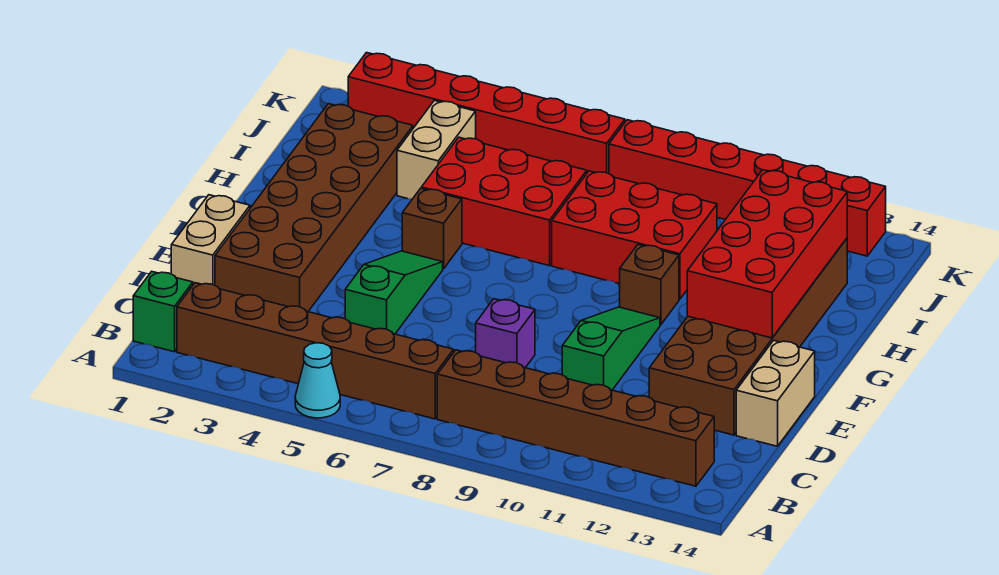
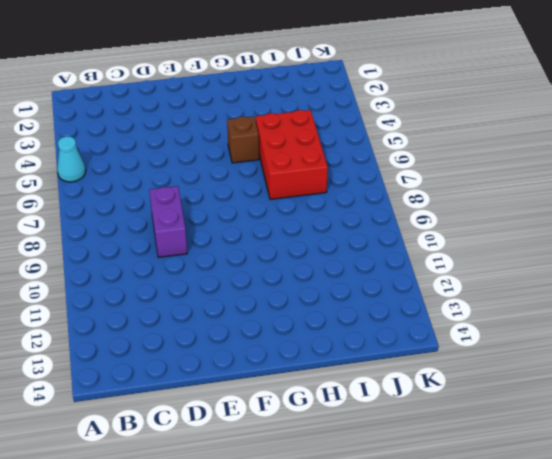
purple brick D8:D9 level 1 -> purple brick D8 level 1
none -> green brick B1 level 1
none -> brown brick B2:B7 level 1
none -> brown brick B8:B13 level 1

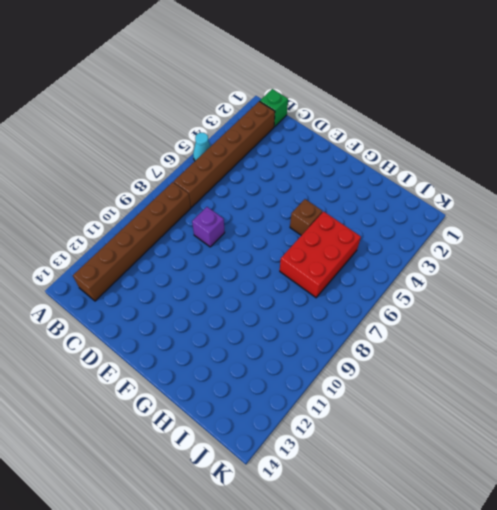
none -> tan brick D1:E1 level 1
none -> brown brick D2:I3 level 1
none -> green slope D5:F5 level 1 top D

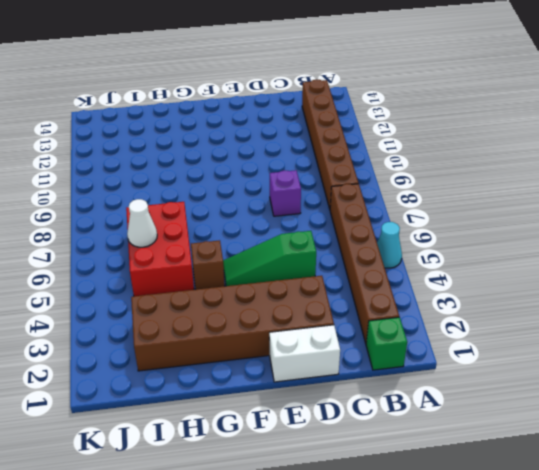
white brick D1:E1 level 1 -> tan brick D1:E1 level 1
white cone I6 level 2 -> none
none -> green slope D10:F10 level 1 top D
none -> brown brick D12:I13 level 1
none -> tan brick D14:E14 level 1

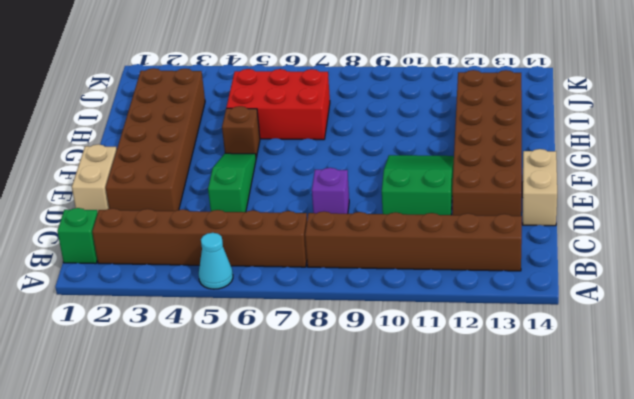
green slope D10:F11 level 1 top D -> green slope D10:F10 level 1 top D
none -> brown brick G10 level 1
none -> red brick H8:I10 level 1
none -> tan brick I4:J4 level 1

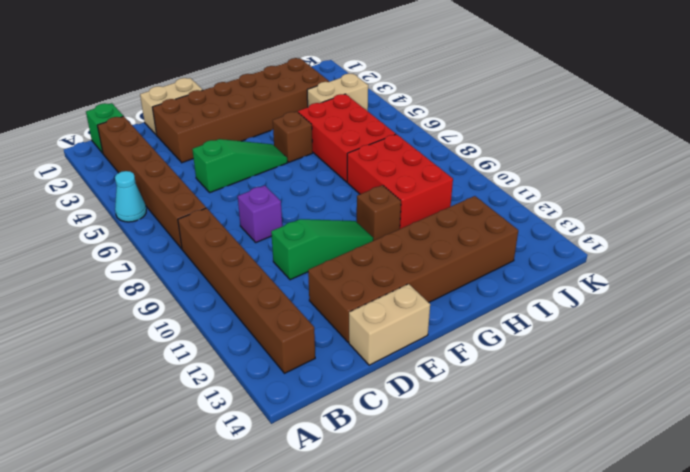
none -> red brick K2:K7 level 1
none -> red brick K8:K13 level 1
none -> red brick F12:I13 level 2

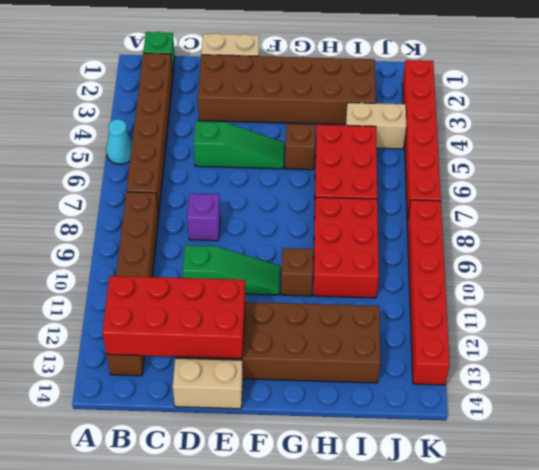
red brick B12:E13 level 2 -> red brick F12:I13 level 2

